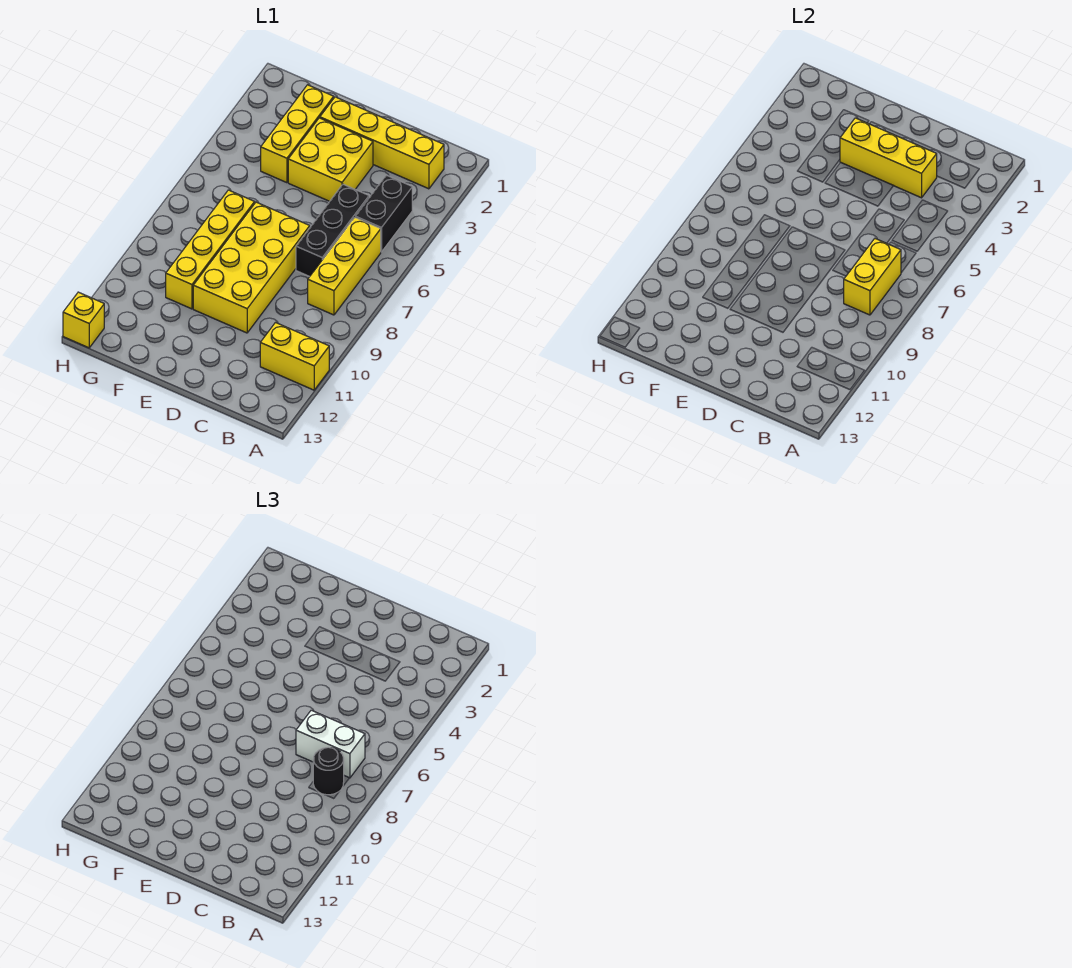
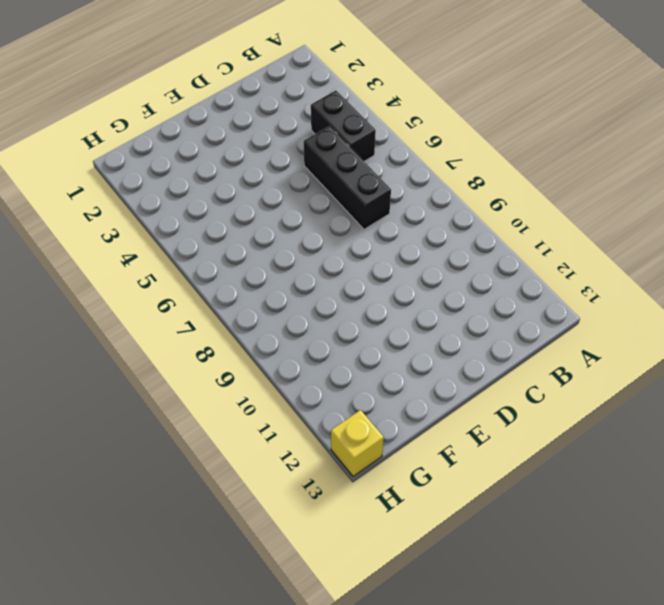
none -> yellow brick A11:B11 level 1
none -> yellow brick B2:E2 level 1
none -> yellow brick B6:B8 level 1

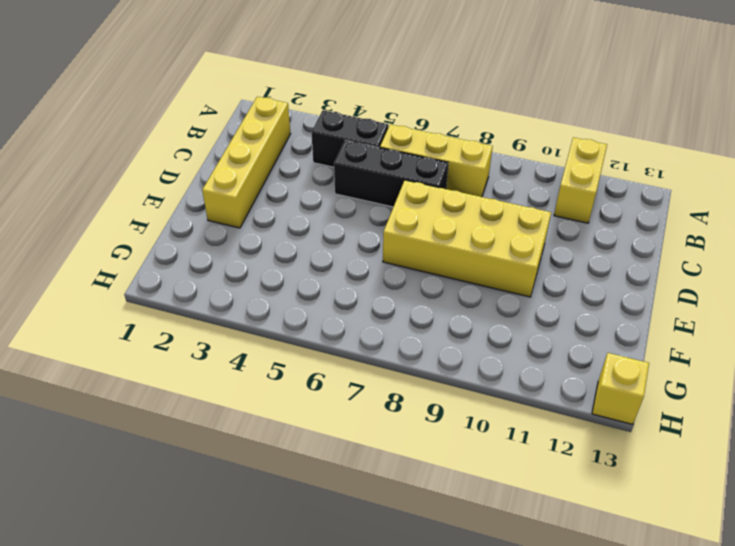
none -> yellow brick D3:E4 level 1
none -> yellow brick F2:F4 level 1
none -> yellow brick F7:F10 level 1

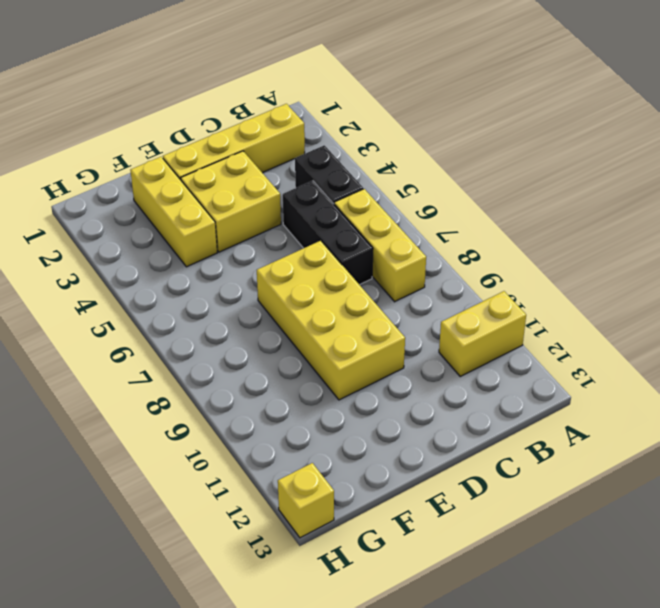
none -> yellow brick F7:F10 level 1
none -> yellow brick B7:B8 level 2
none -> yellow brick C3:E3 level 2

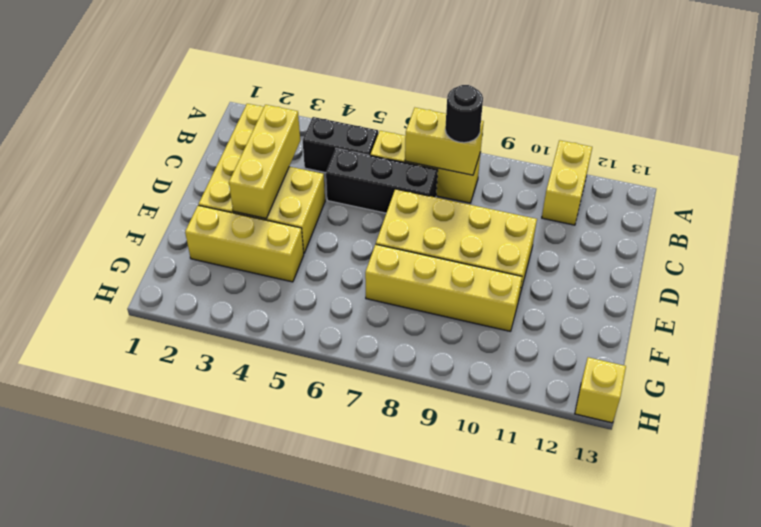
none -> white brick B7:C7 level 3

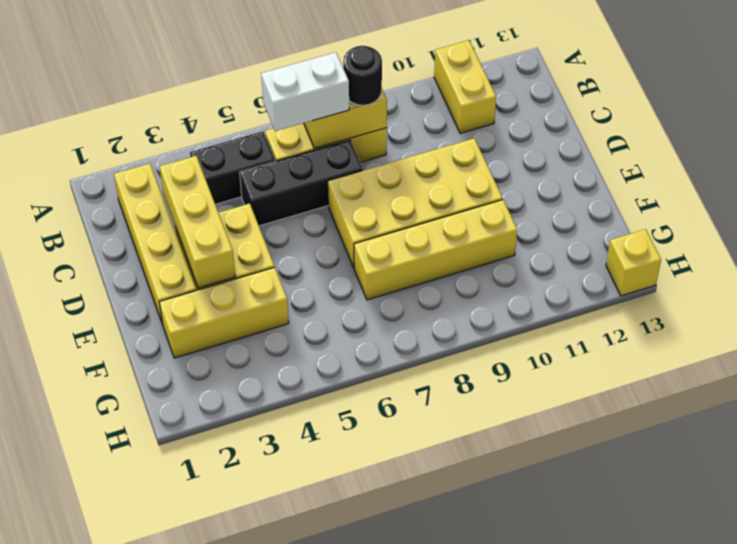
white brick B6:B7 level 3 -> white brick B7:C7 level 3

